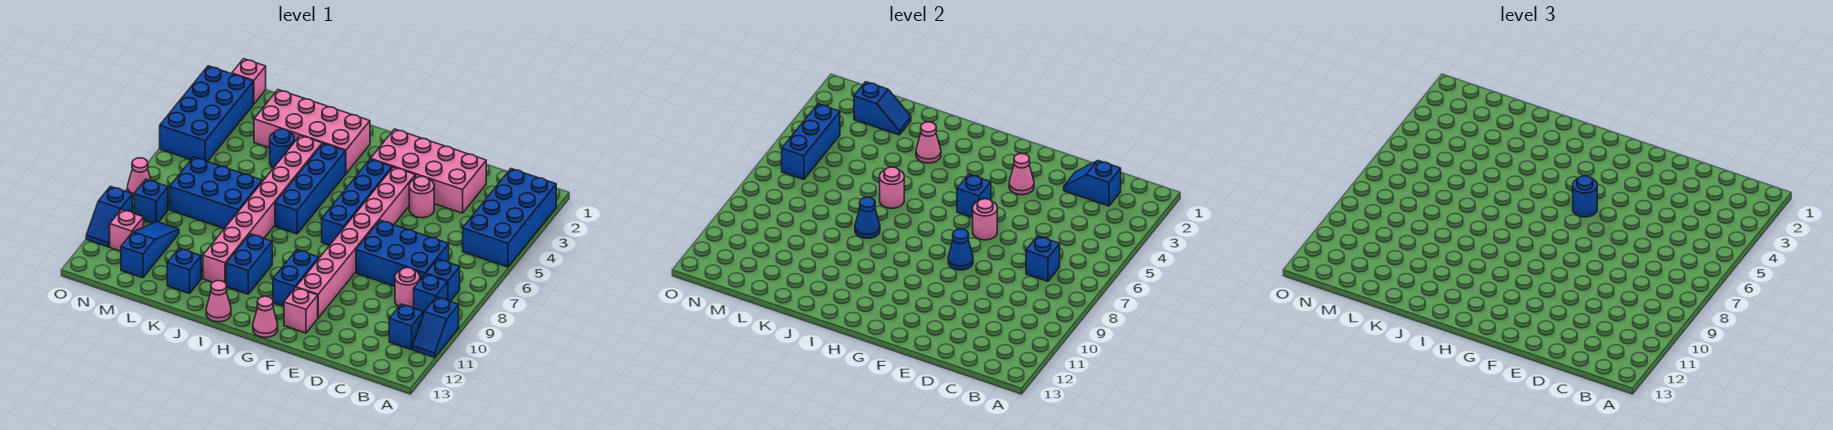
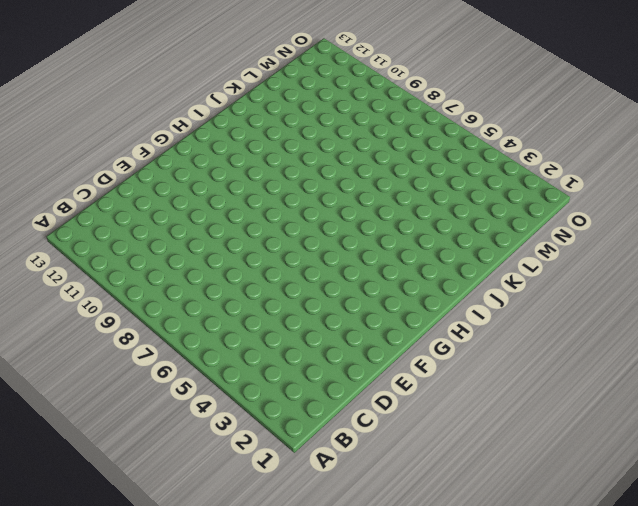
none -> blue brick A2:B5 level 1
none -> blue slope A10:A11 level 1 top 10
none -> blue brick B8 level 1
none -> blue brick B9 level 1

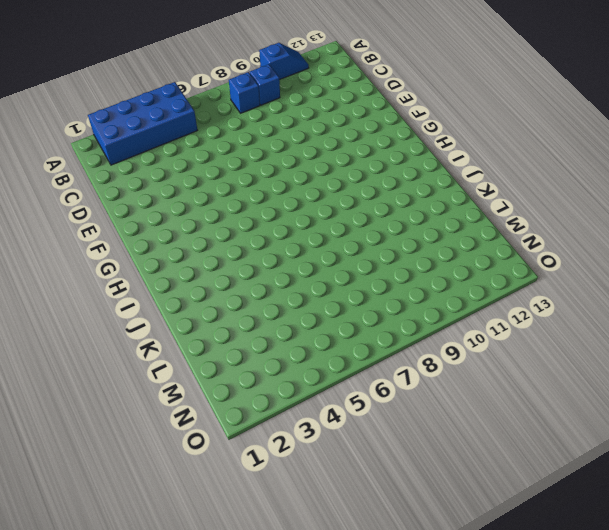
none -> blue brick B11 level 1
none -> blue brick C7:E8 level 1
none -> pink round brick C9 level 1
none -> pink brick D2:G3 level 1

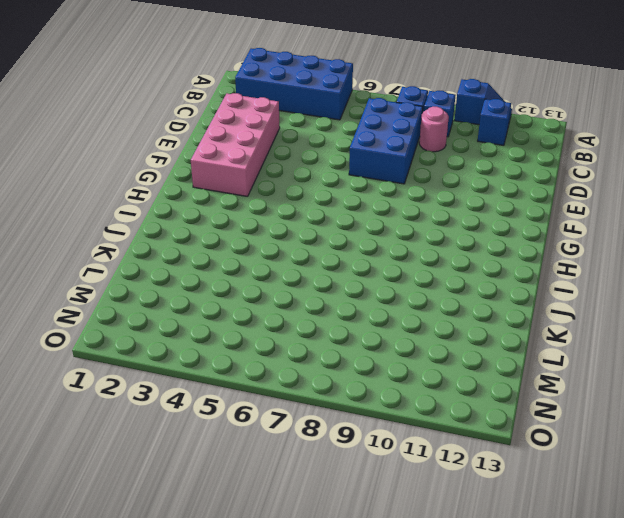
none -> pink round brick E4 level 1
none -> pink brick F4:F11 level 1
none -> pink brick F12 level 1
none -> blue brick G4:G7 level 1

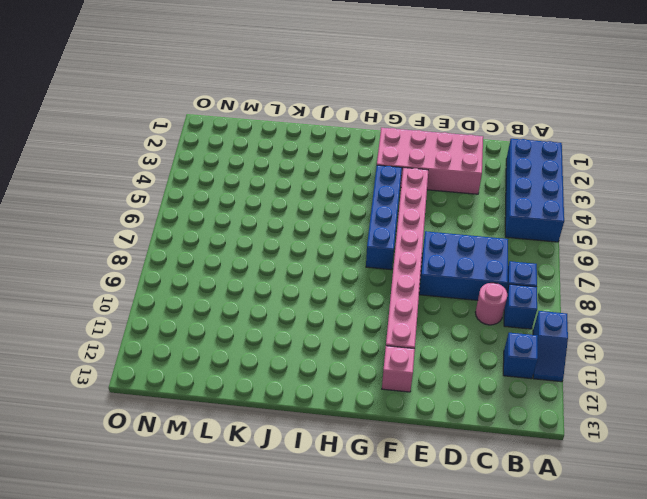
none -> pink round brick E4 level 1
none -> blue brick G10:G11 level 1
none -> pink cone G13 level 1
none -> pink brick I2:L3 level 1

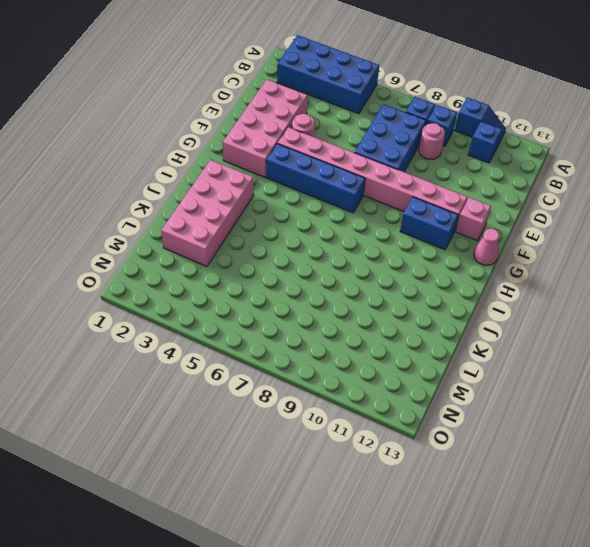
none -> blue brick I4:I7 level 1
none -> blue brick I10:I11 level 1
none -> pink cone I13 level 1
none -> pink brick J4:J11 level 1

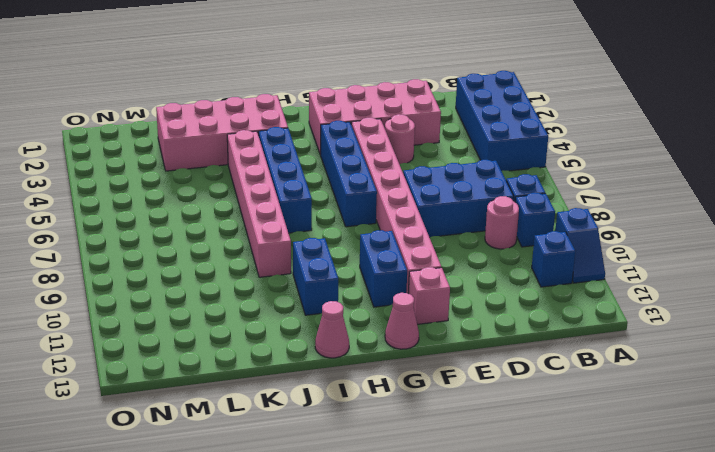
pink brick J4:J9 level 1 -> pink brick J4:J11 level 1
none -> blue round brick K4 level 1
none -> blue brick K7:M8 level 1
none -> blue brick K12 level 1
none -> blue slope M10:M12 level 1 top 12

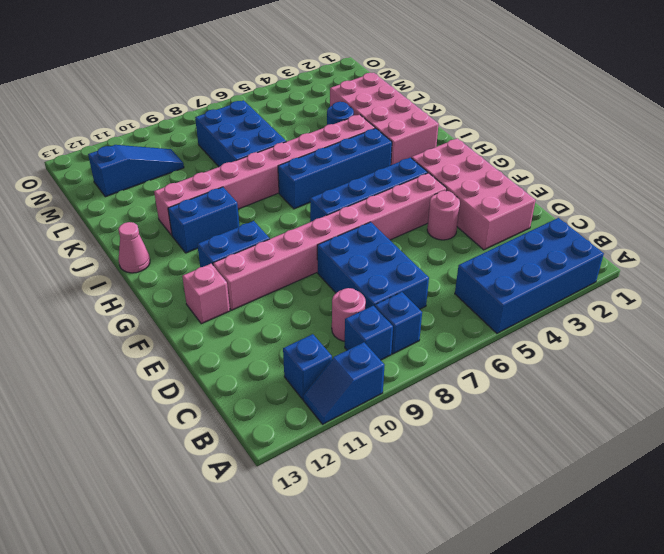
none -> pink cone G13 level 1
none -> blue brick K12 level 1
none -> pink brick N1 level 1
none -> blue brick N2:O5 level 1

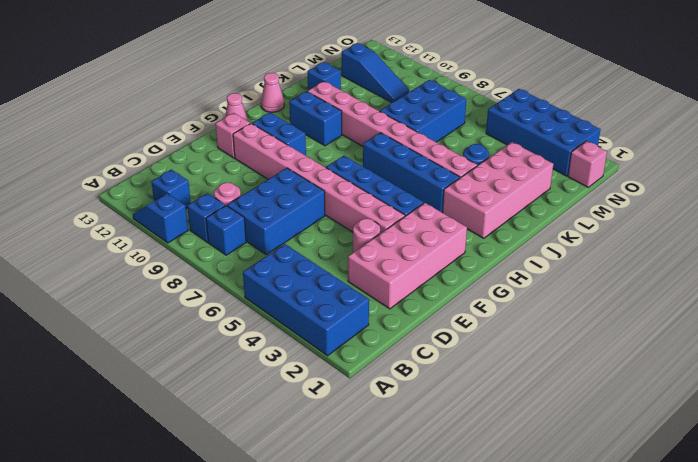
none -> blue brick N9 level 1
none -> pink brick N11 level 1
none -> pink cone O8 level 1
none -> blue slope O10:O11 level 1 top 10

